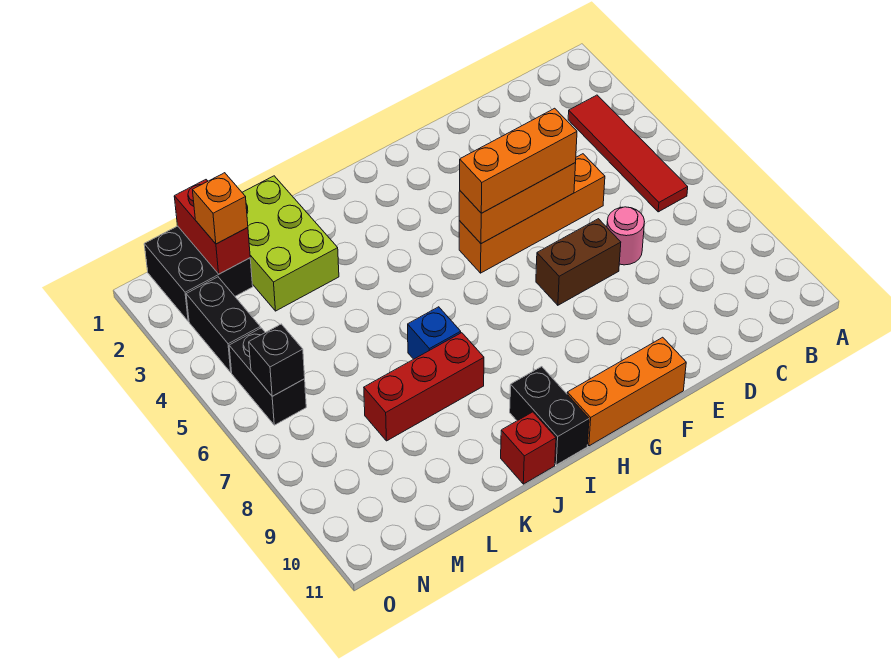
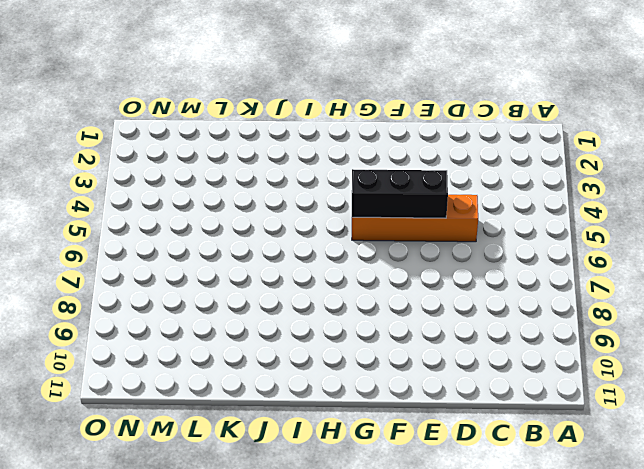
black brick E5:G5 level 2 -> orange brick E5:G5 level 2
none -> red tile B3:B6 level 1
none -> pink round brick D7 level 1
none -> brown brick E7:F7 level 1

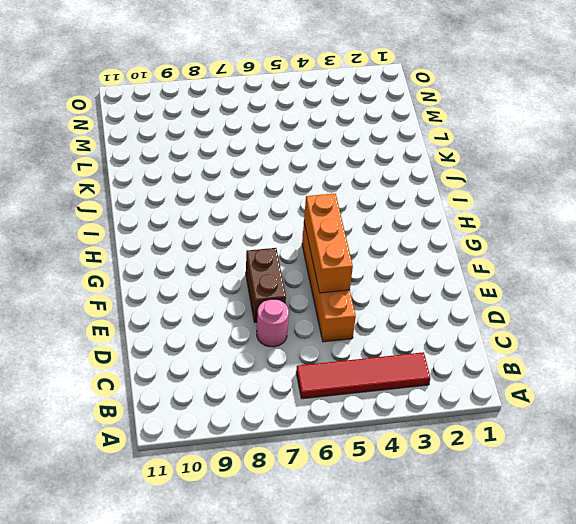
none -> orange brick F11:H11 level 1
none -> black brick I10:I11 level 1
none -> blue brick J7 level 1

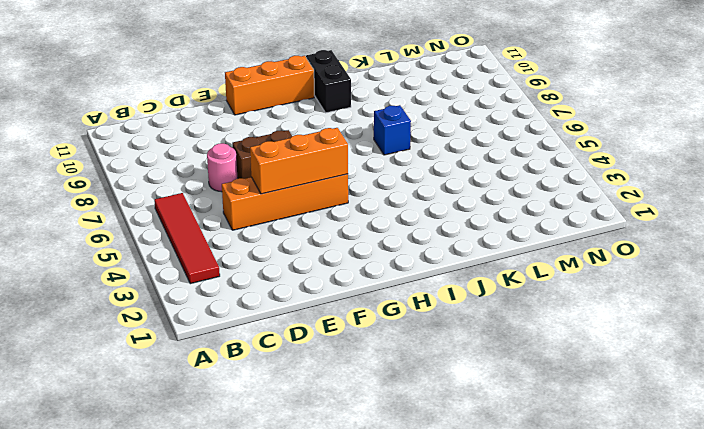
none -> red brick J8:L8 level 1
none -> red brick J11 level 1
none -> lime brick K1:L3 level 1

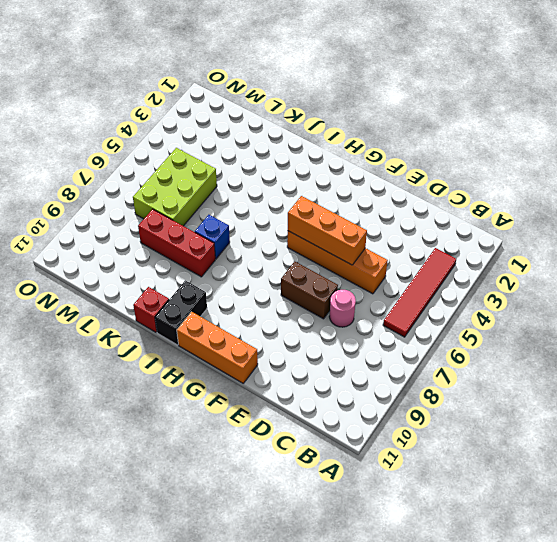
lime brick L5:M7 level 1 -> lime brick K1:L3 level 1
none -> black brick M1:N2 level 1
none -> black brick N3:N4 level 1
none -> black brick N5:N6 level 1

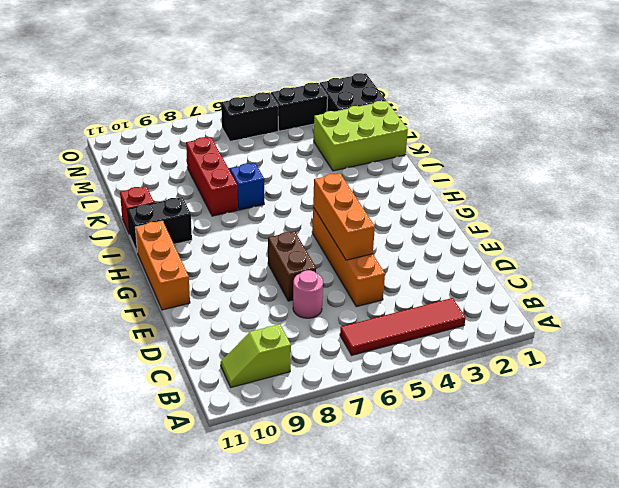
lime slope B9:B10 level 1 top 9 -> none
none -> red brick M1:M2 level 2
none -> black brick N6 level 2
none -> orange brick E5:G5 level 3

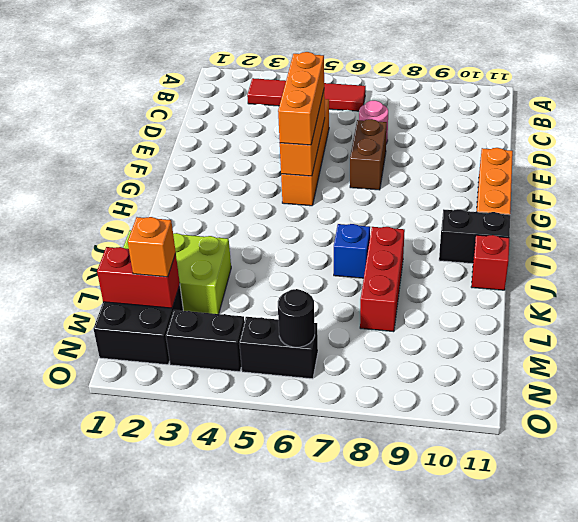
black round brick N6 level 2 -> black brick N6 level 2

